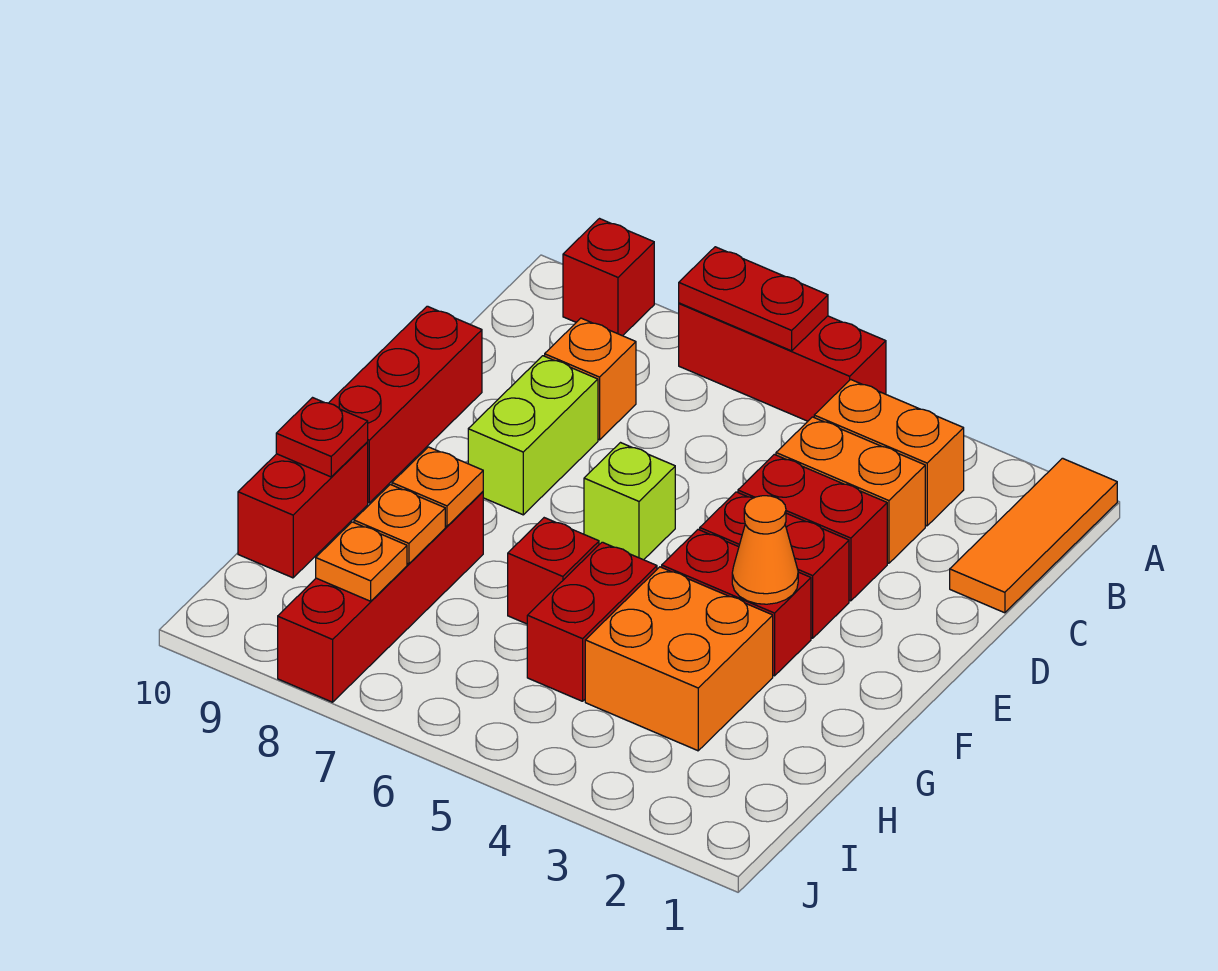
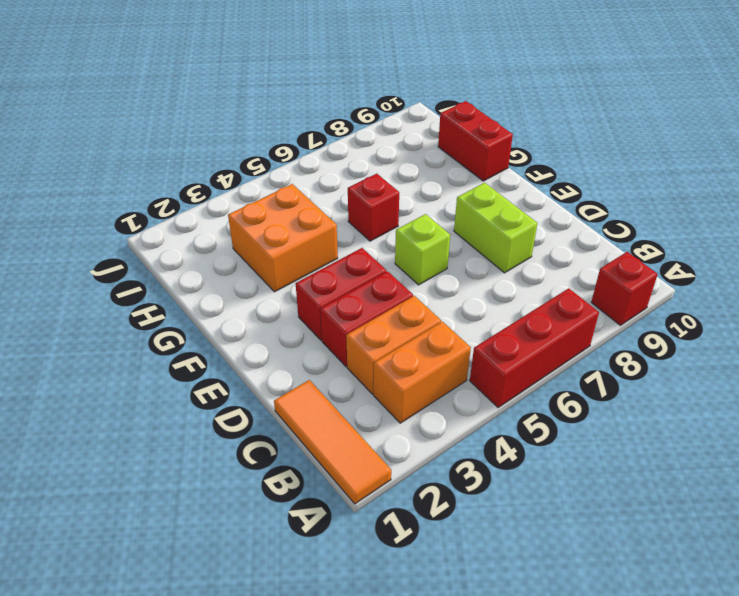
none -> orange brick C8 level 1
none -> red brick D10:F10 level 1
none -> red brick F3:F4 level 1

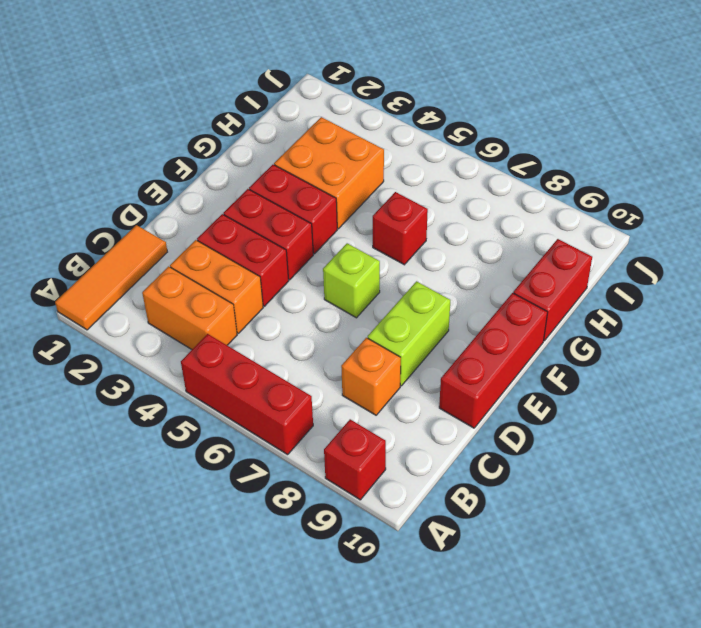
none -> red brick G5:H5 level 1
none -> red brick G8:J8 level 1
none -> red plate A6:A7 level 2

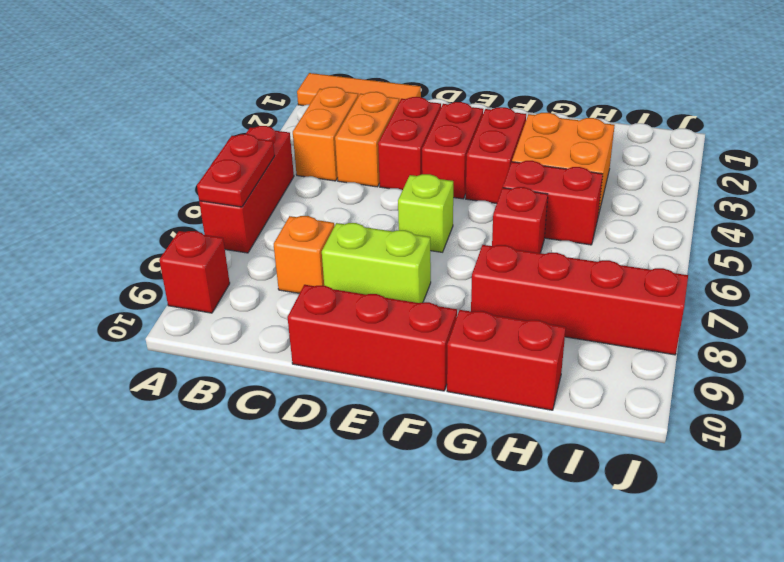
none -> orange cone F3 level 2
none -> orange plate G8 level 2
none -> red plate G10 level 2

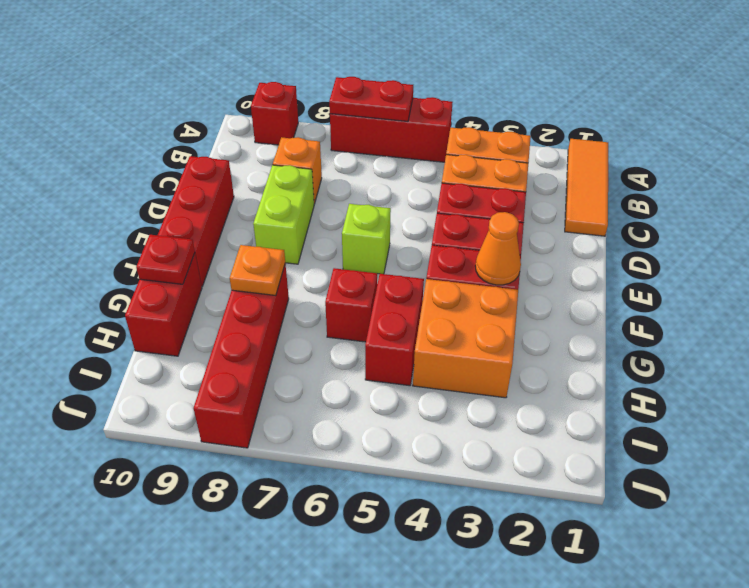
none -> orange plate H8 level 2
none -> orange plate I8 level 2

